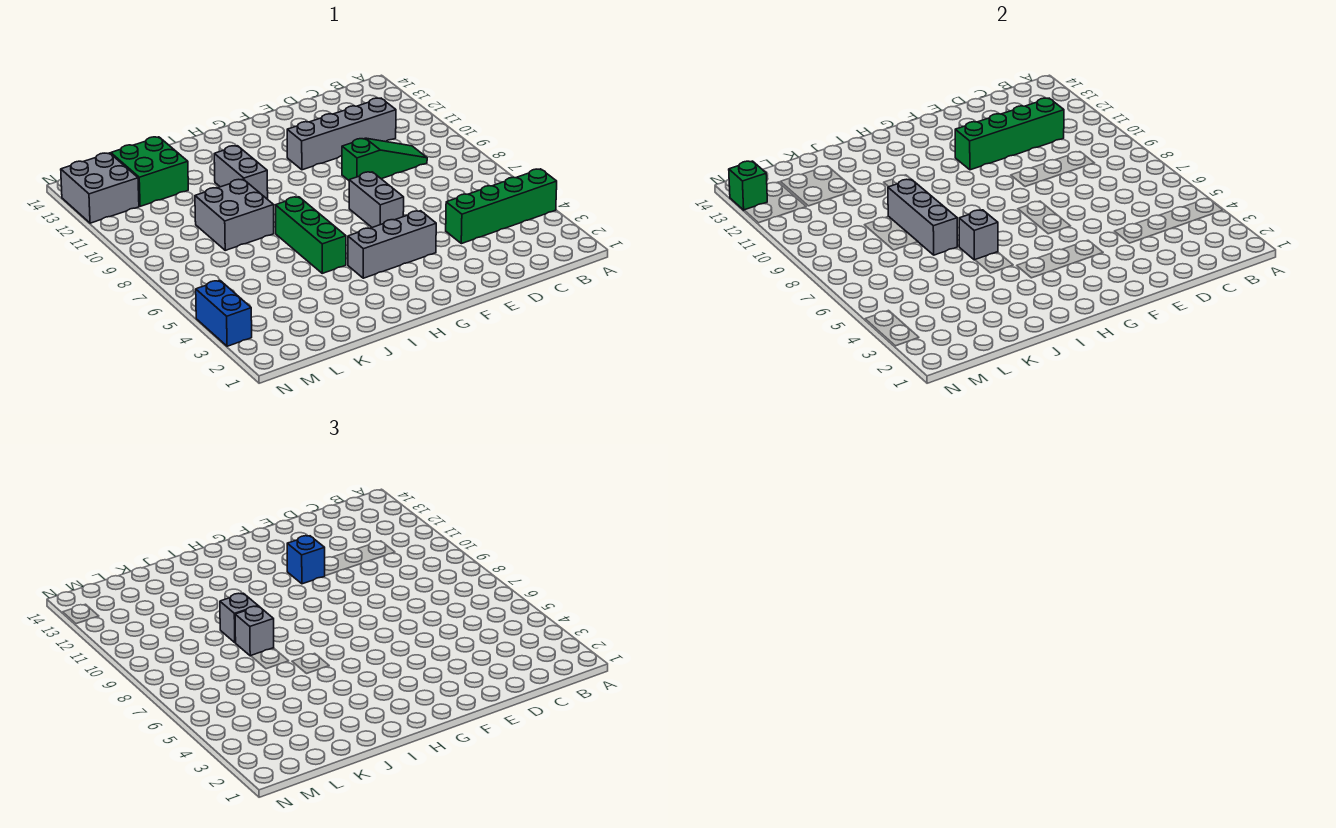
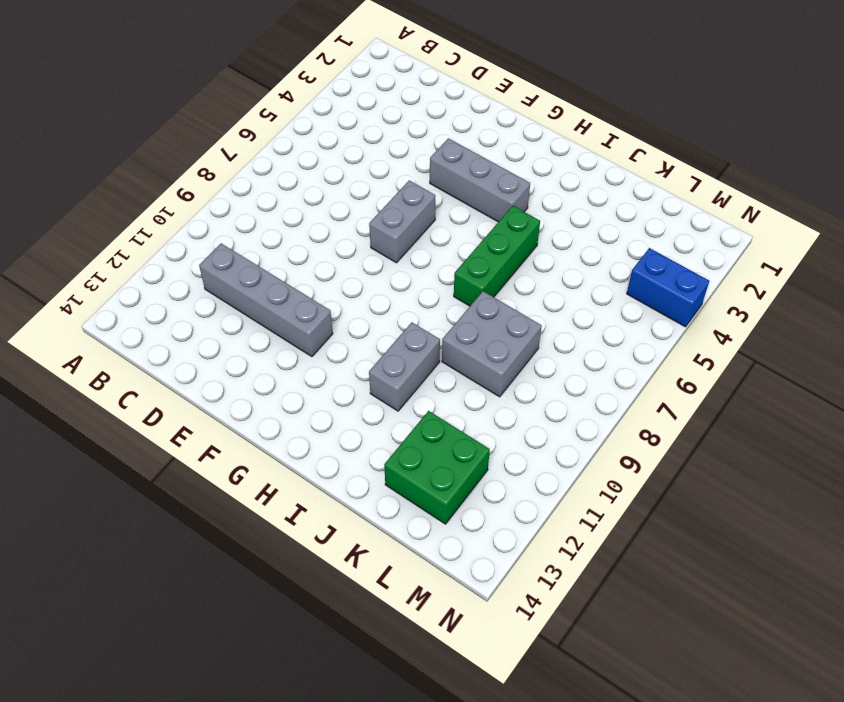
blue brick M4:N4 level 1 -> blue brick N3:N4 level 1
none -> green brick A4:D4 level 1
none -> green slope C9:E9 level 1 top E
none -> grey brick M12:N13 level 1

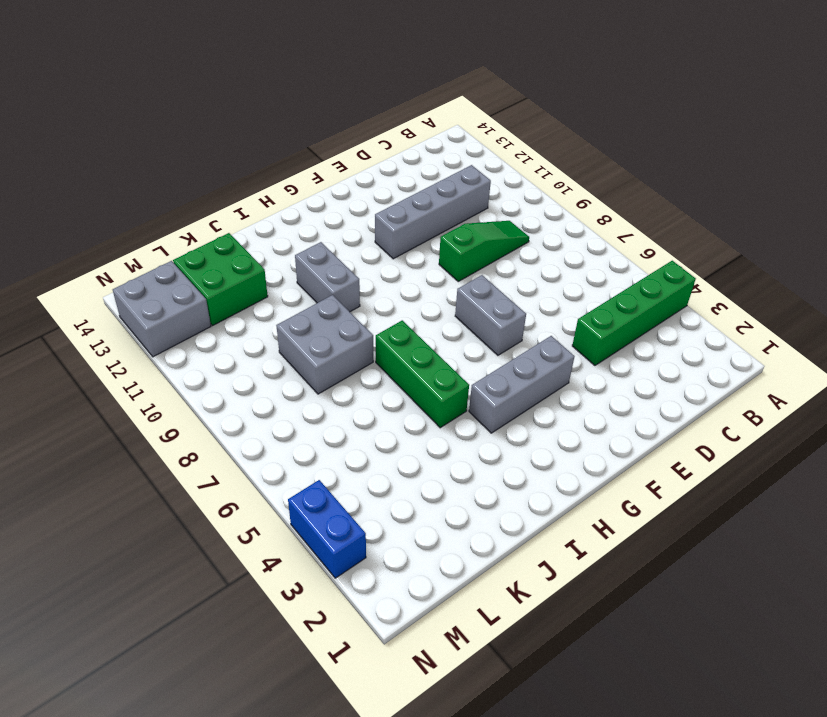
none -> green brick C11:F11 level 2
none -> grey brick I6 level 2
none -> grey brick J7:J9 level 2

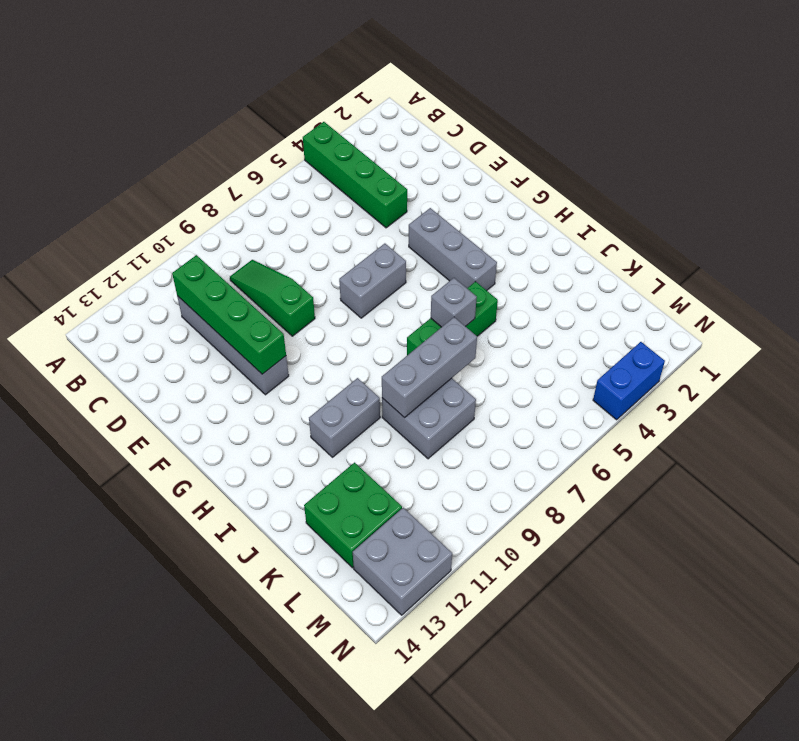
none -> green brick N13 level 2
none -> blue brick F11 level 3
none -> grey brick J8 level 3

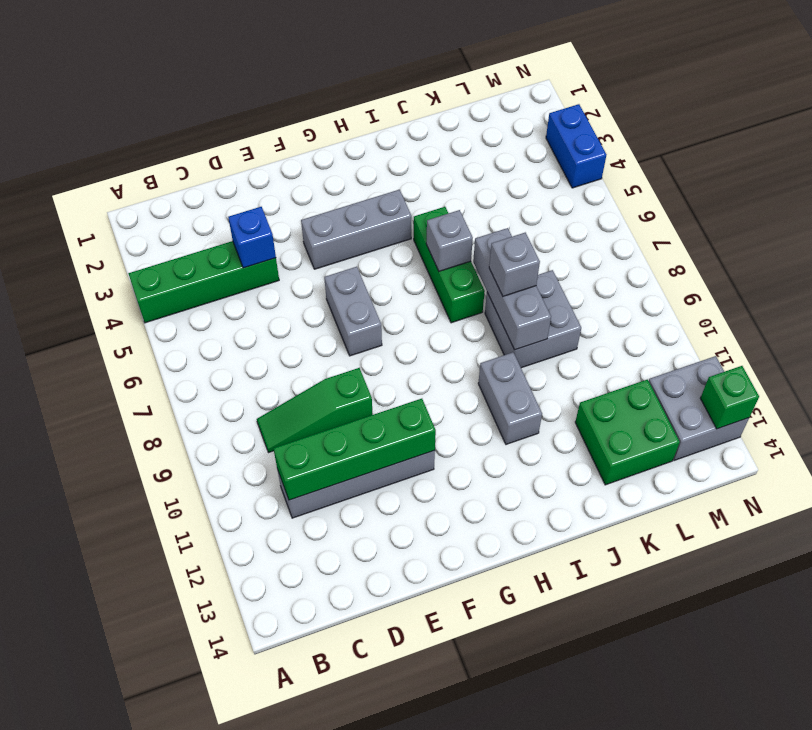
blue brick D4 level 2 -> blue brick F11 level 3
none -> grey brick J9 level 3

